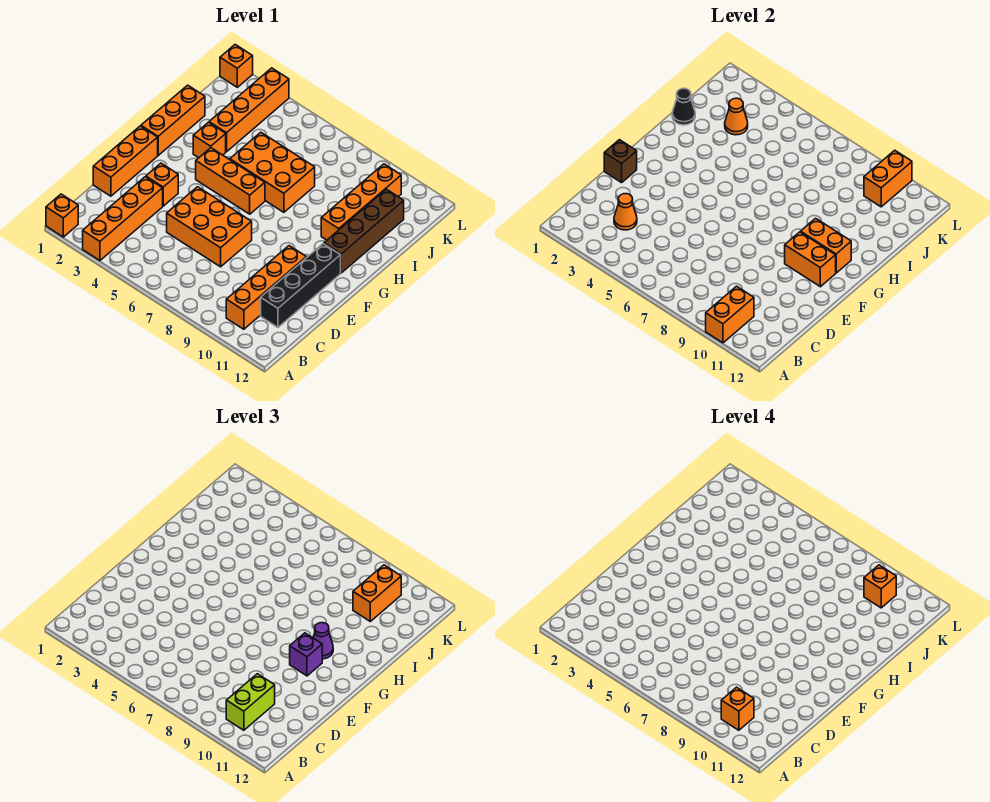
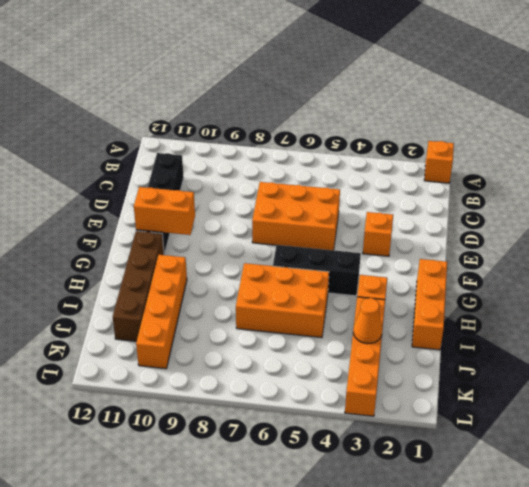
black brick G4:G6 level 1 -> orange brick G4:G6 level 1
none -> orange brick A3:D3 level 1
none -> orange brick B10:E10 level 1
none -> orange brick D1:F1 level 1

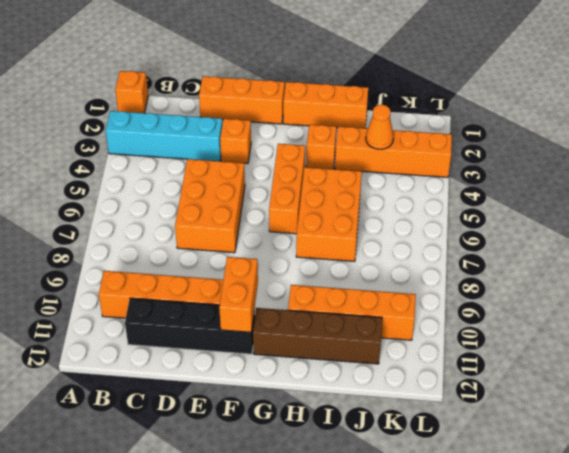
cyan brick A3:D3 level 1 -> orange brick A3:D3 level 1
none -> orange brick L1 level 1
none -> orange brick A10:B10 level 2
none -> orange cone C3 level 2

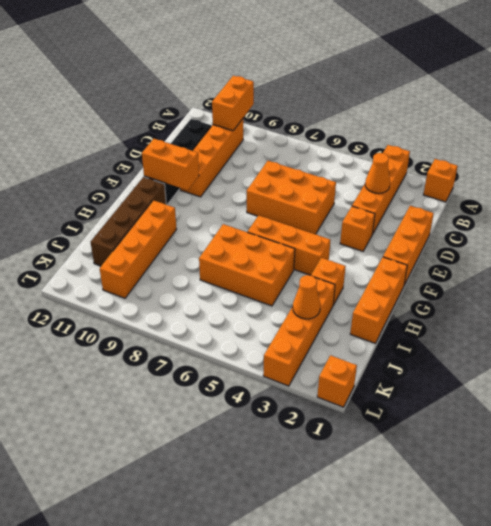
none -> brown brick E1 level 2
none -> orange brick G10:G11 level 2
none -> black cone I1 level 2

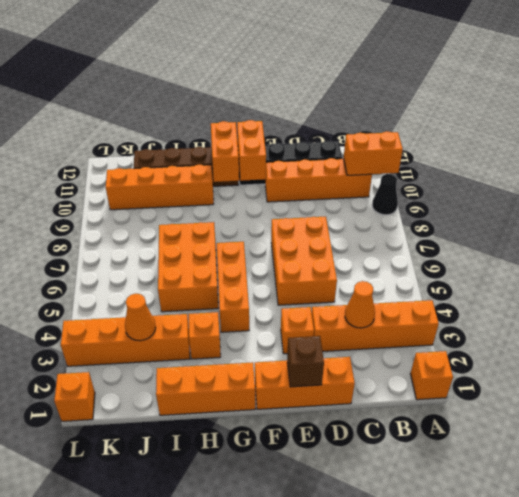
black cone A9 level 1 -> black cone I1 level 2
none -> orange brick K10:L10 level 2
none -> lime brick B10:C10 level 3
none -> purple brick F10 level 3

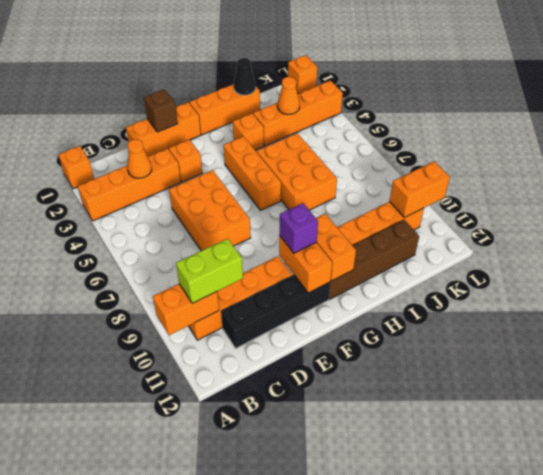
none -> purple cone G10 level 3
none -> orange brick J10:K10 level 3
none -> orange brick B10 level 4

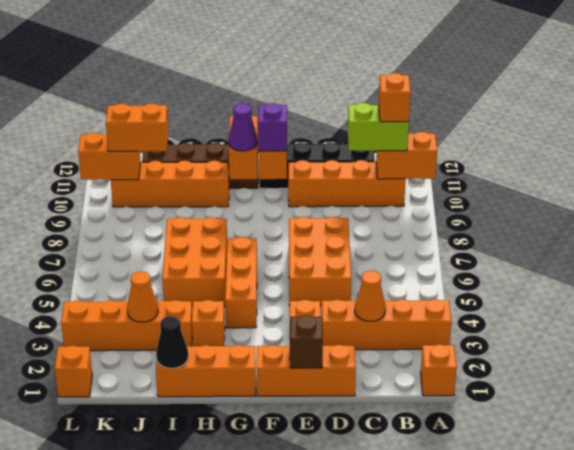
none -> orange brick K10 level 4

